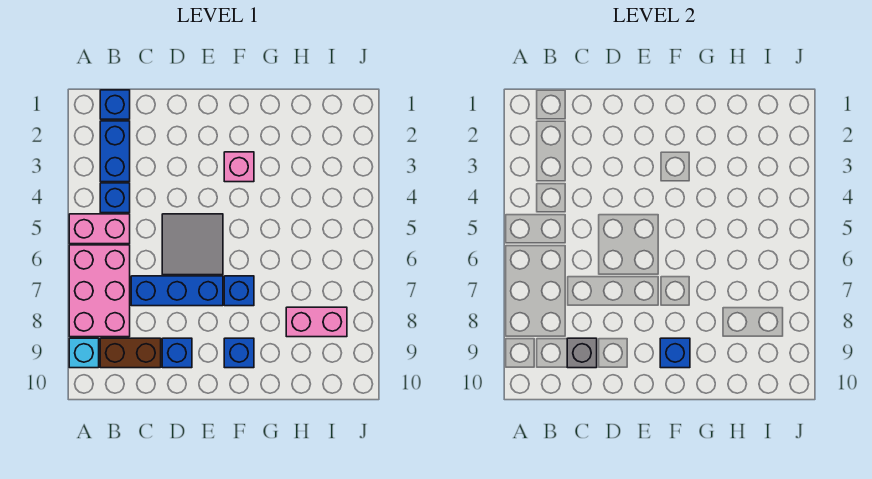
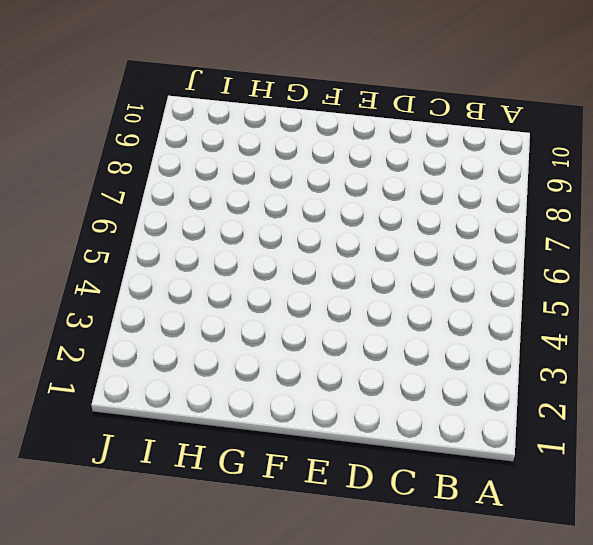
none -> pink brick A5:B5 level 1
none -> pink brick A6:B8 level 1
none -> cyan brick A9 level 1

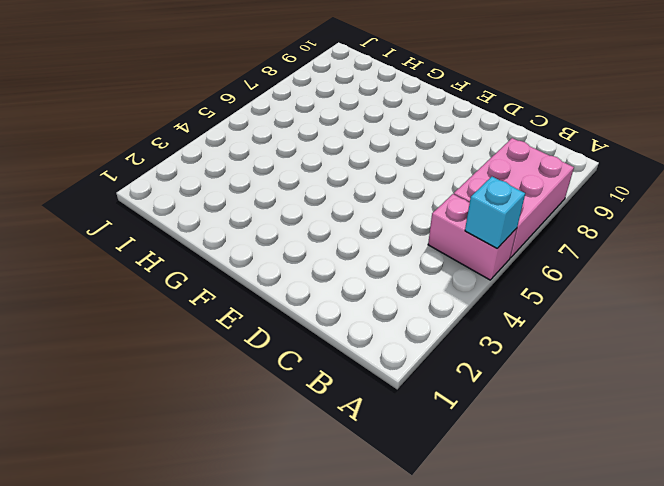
cyan brick A5 level 2 -> cyan brick A9 level 1
none -> blue brick B1 level 1
none -> blue brick B2:B3 level 1
none -> blue brick B4 level 1

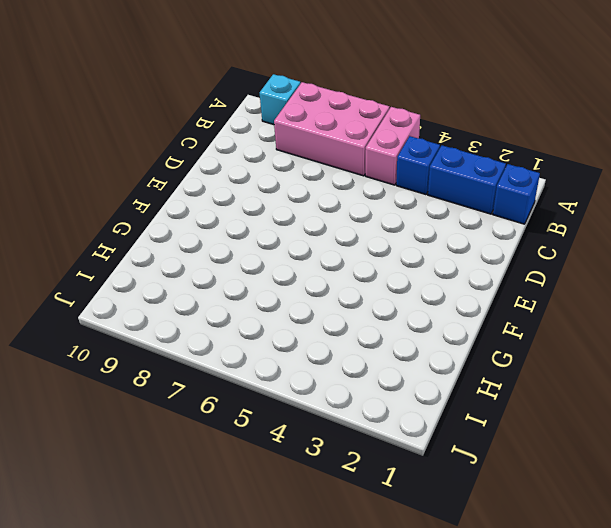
none -> brown brick B9:C9 level 1
none -> blue brick C7:E7 level 1
none -> grey tile D5:E6 level 1

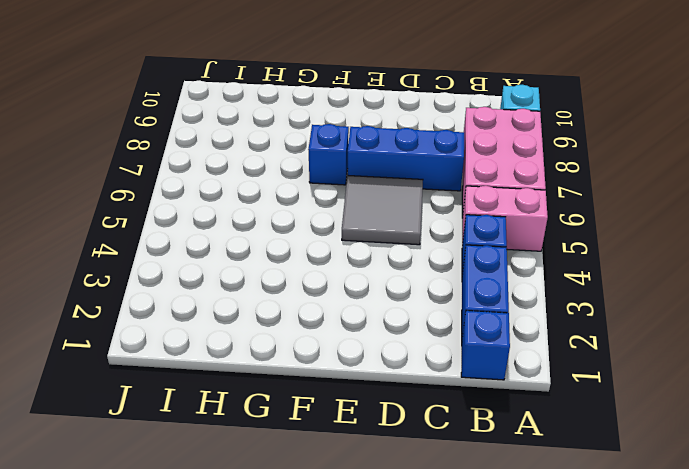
none -> brown brick B9:C9 level 1
none -> blue brick D9 level 1
none -> pink brick F3 level 1

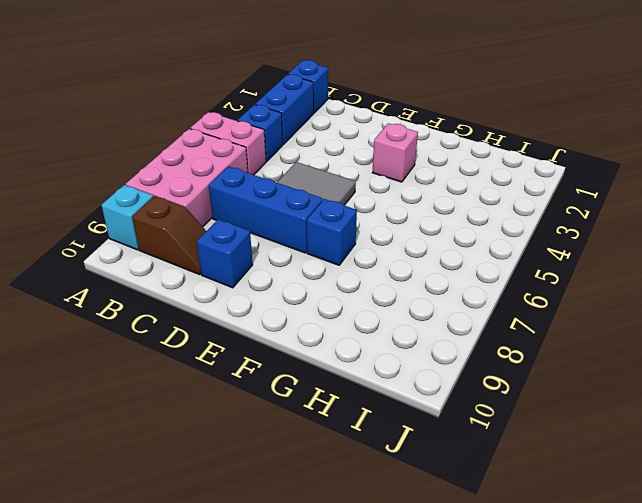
brown slope B9:C9 level 1 top B -> brown brick B9:C9 level 1
none -> blue brick F9 level 1
none -> pink brick H8:I8 level 1
none -> grey brick C9 level 2

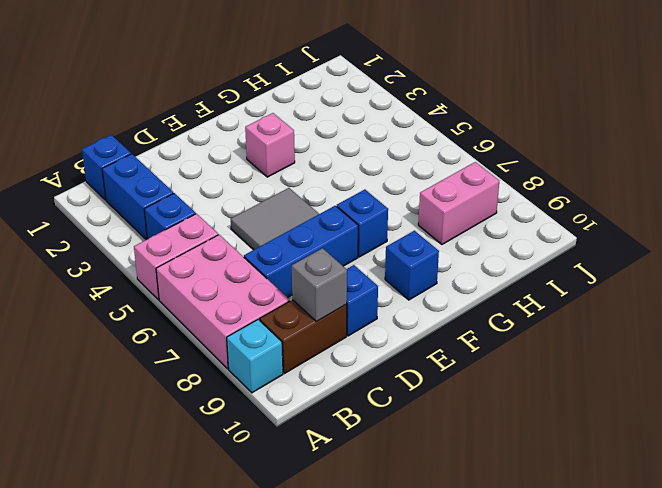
none -> blue brick F9 level 2

